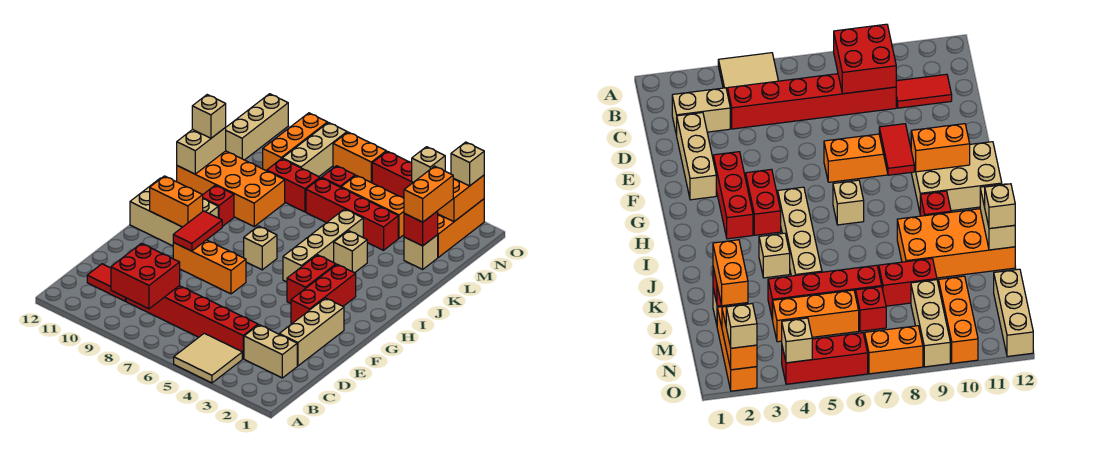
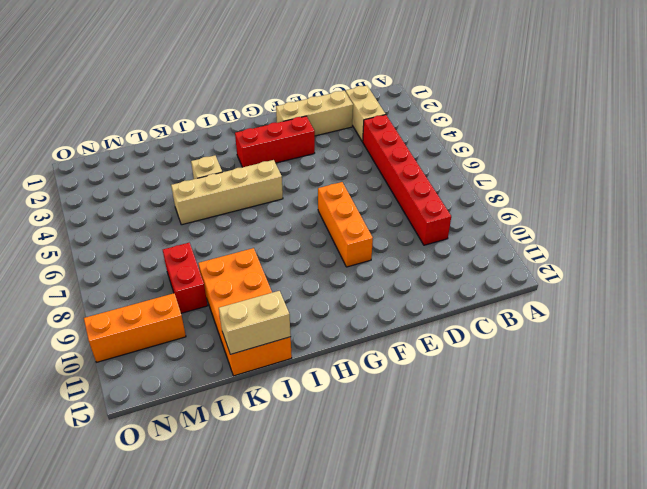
none -> tan tile A4:B5 level 1
none -> red tile C10:C11 level 1
none -> red brick G4:H4 level 1
none -> tan brick G10:H12 level 1

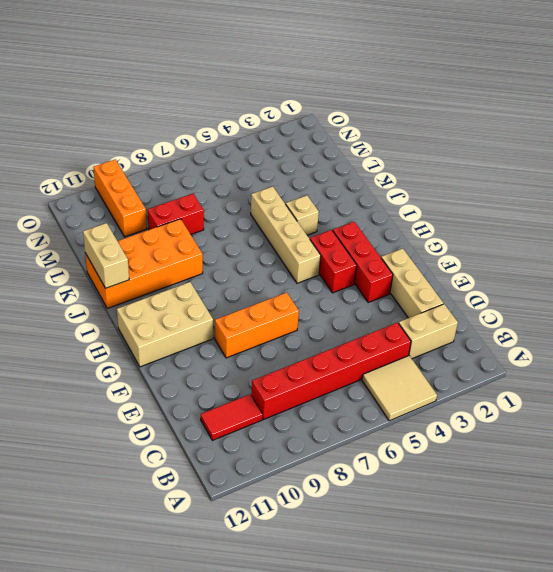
none -> tan brick H7 level 1
none -> red brick I10 level 1
none -> tan brick L2 level 1
none -> red brick L4:L7 level 1

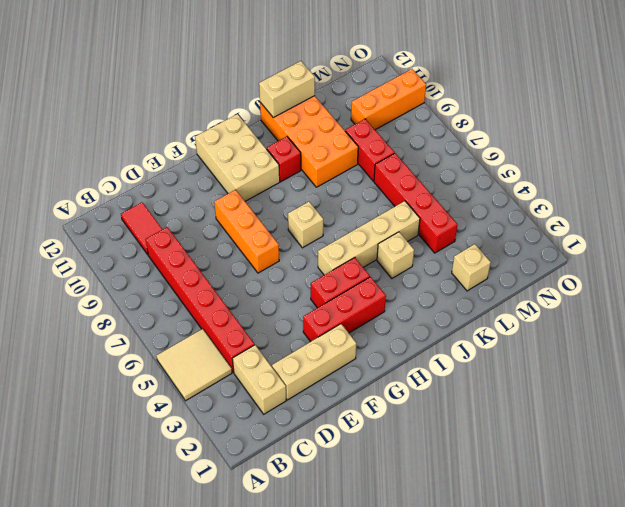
none -> orange brick M2:O2 level 1
none -> orange brick M4:M6 level 1
none -> red brick M7 level 1
none -> tan brick M9:O9 level 1

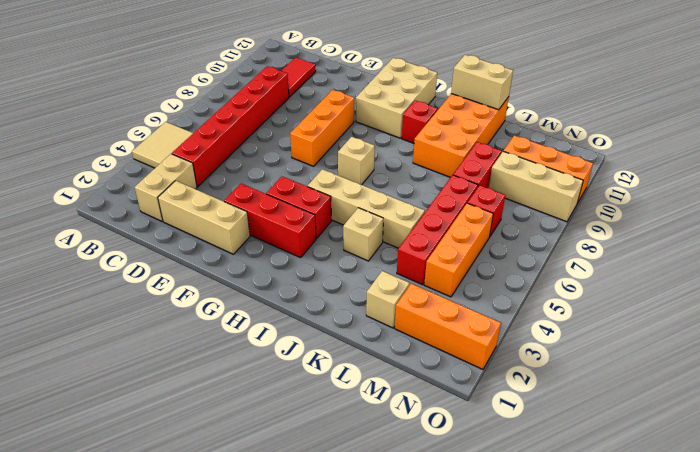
none -> tan brick M12:O12 level 1
none -> red brick O4:O6 level 1
none -> orange brick O7:O8 level 1
none -> red brick B8:C9 level 2

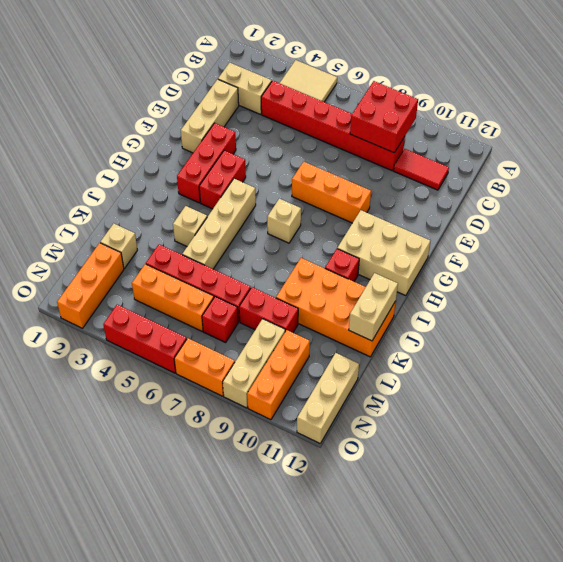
none -> red tile F9:G9 level 2
none -> orange brick G10:G11 level 2
none -> red brick L2 level 2
none -> orange brick N2:O2 level 2

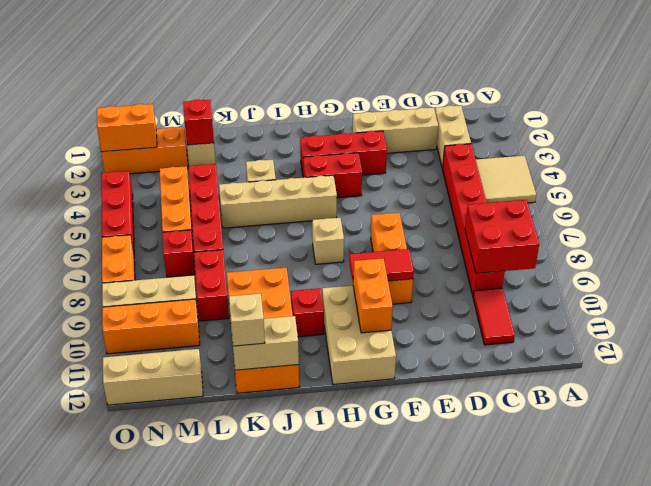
none -> tan brick O4 level 2
none -> orange brick L2:M2 level 3
none -> tan brick O2 level 3

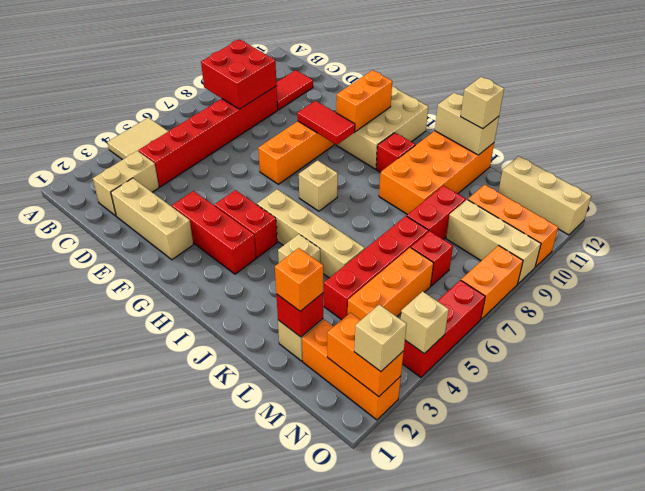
orange brick L2 level 3 -> orange brick L2:M2 level 3

